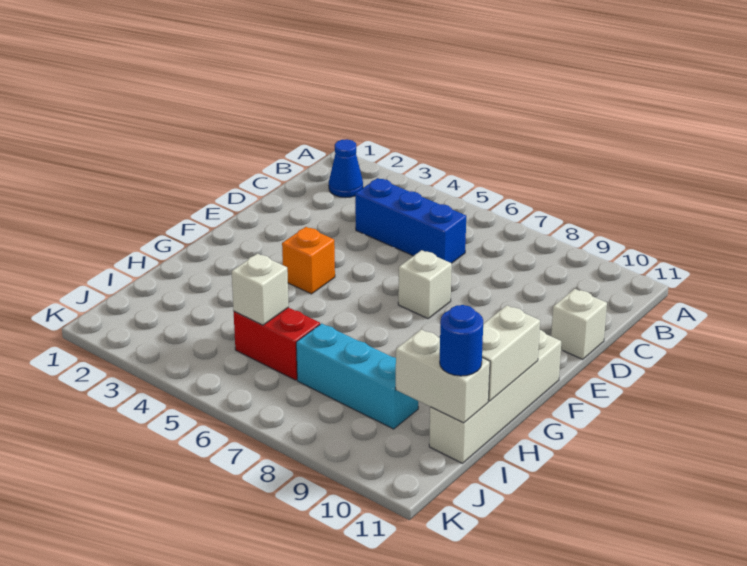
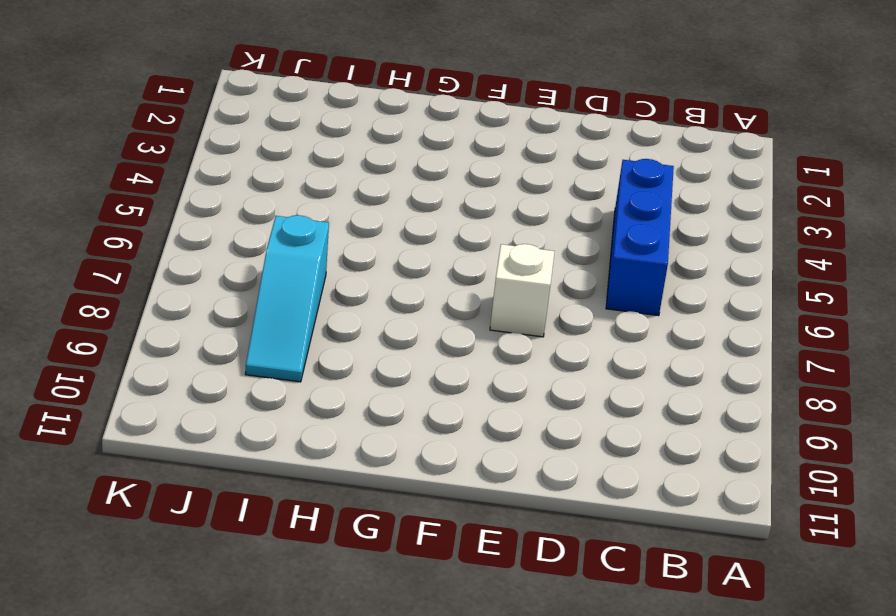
cyan slope I7:I9 level 1 top 7 -> cyan brick I7:I9 level 1
none -> blue cone B2 level 1
none -> white brick D11 level 1
none -> orange brick F4 level 1

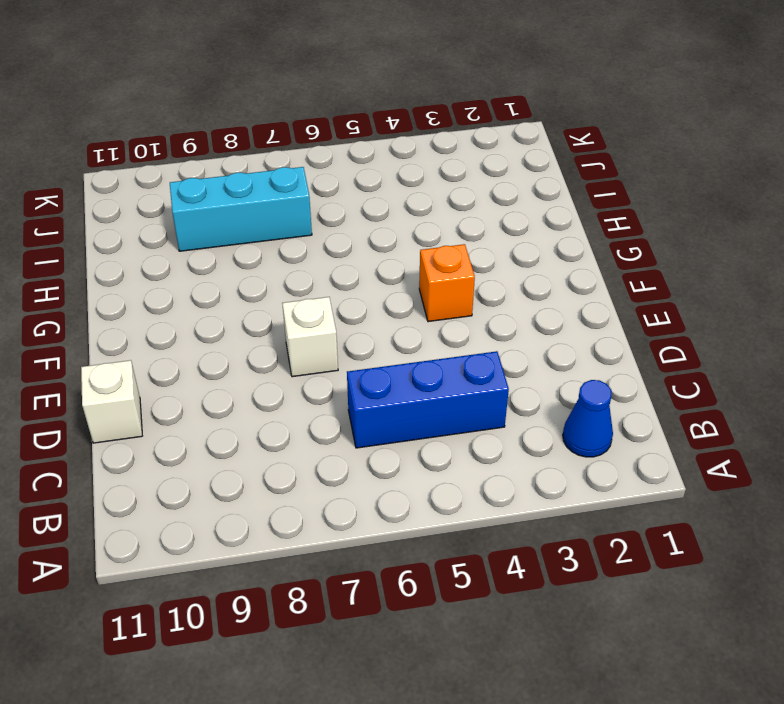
none -> white brick F11:I11 level 1
none -> red brick I5:I6 level 1
none -> white brick G11:H11 level 2

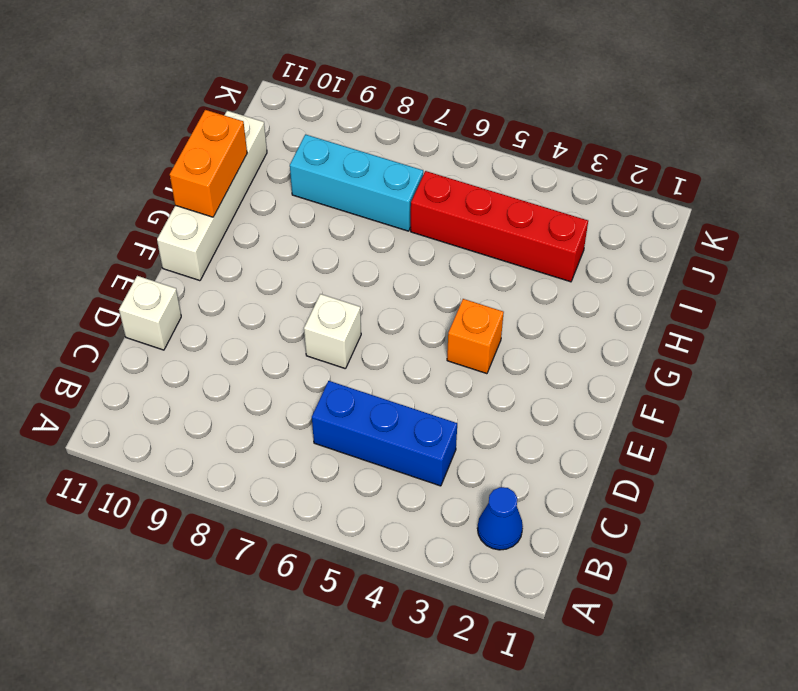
orange brick G11:H11 level 2 -> white brick G11:H11 level 2
red brick I3:I6 level 1 -> red brick I5:I6 level 1
none -> white brick I5 level 2
none -> white brick I10:I11 level 2
none -> blue round brick I11 level 3

